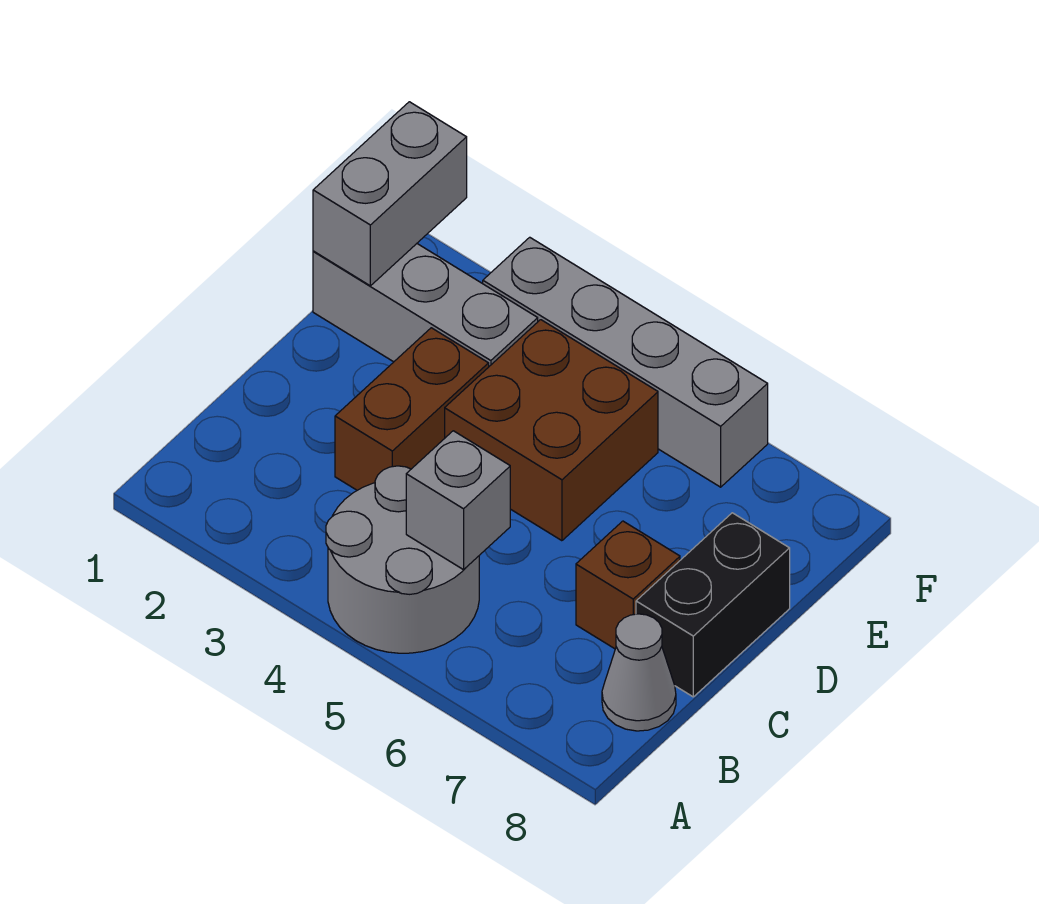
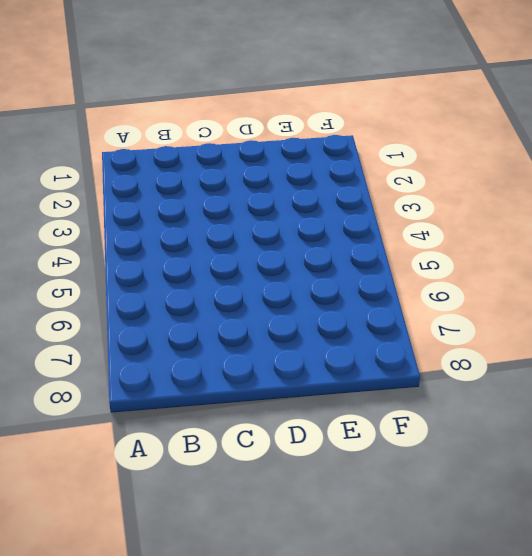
none -> grey round brick A4:B5 level 1
none -> grey cone B8 level 1

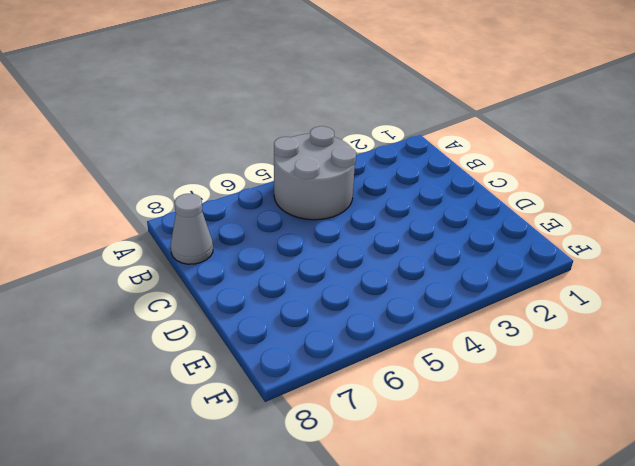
none -> brown brick C3:D3 level 1
none -> brown brick C7 level 1

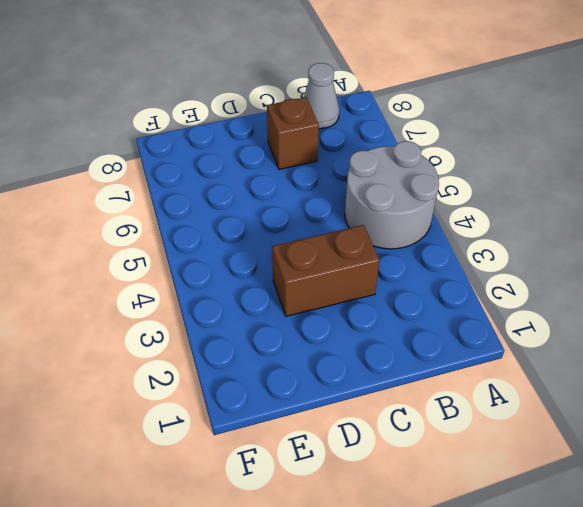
none -> black brick C8:D8 level 1
none -> brown brick D4:E5 level 1

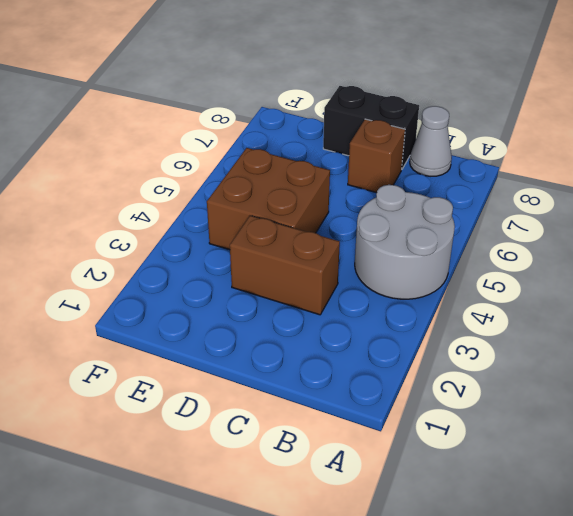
none -> grey brick E1:E3 level 1
none -> grey brick F3:F6 level 1

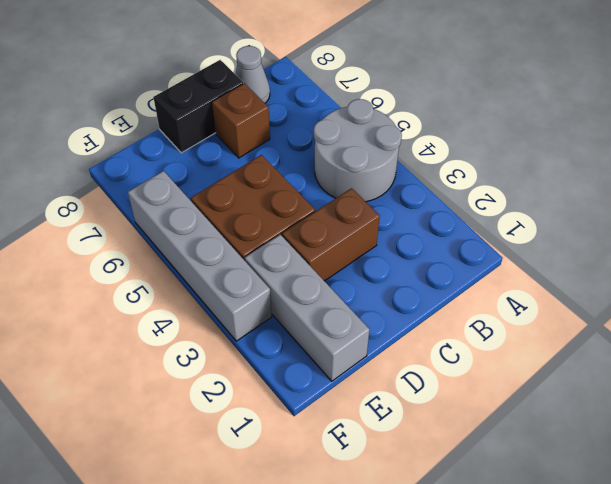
none -> grey brick B5 level 2
none -> grey brick E1:F1 level 2

